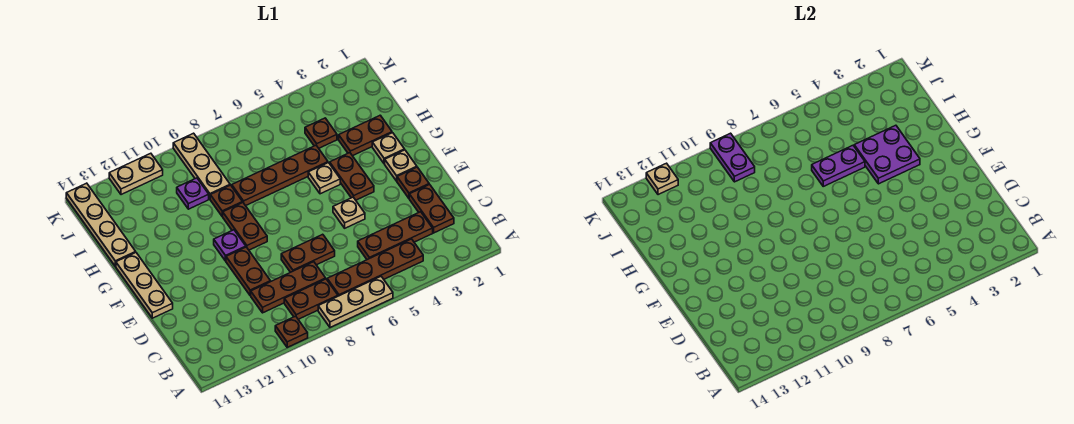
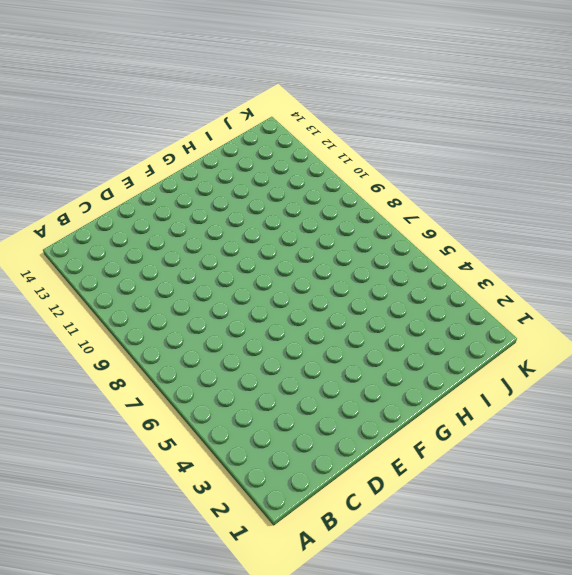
none -> tan plate A6:A8 level 1
none -> brown plate A10 level 1
none -> brown plate B4:B7 level 1
none -> brown plate B8:B9 level 1

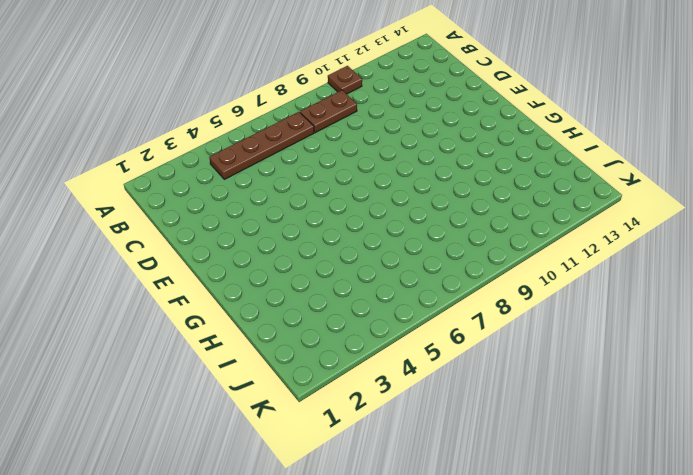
none -> tan plate A6:A8 level 1
none -> brown plate C2:D2 level 1
none -> brown plate C3:C5 level 1
none -> brown plate C8:C10 level 1

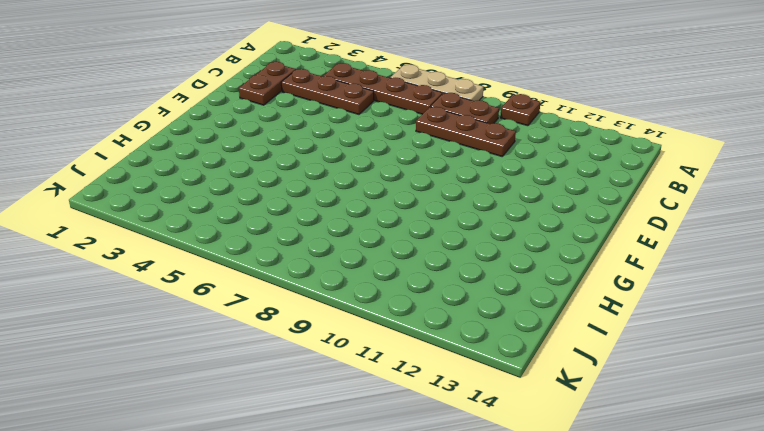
none -> brown plate D7:D8 level 1
none -> brown plate D10:E10 level 1
none -> brown plate E2 level 1
none -> tan plate E5 level 1

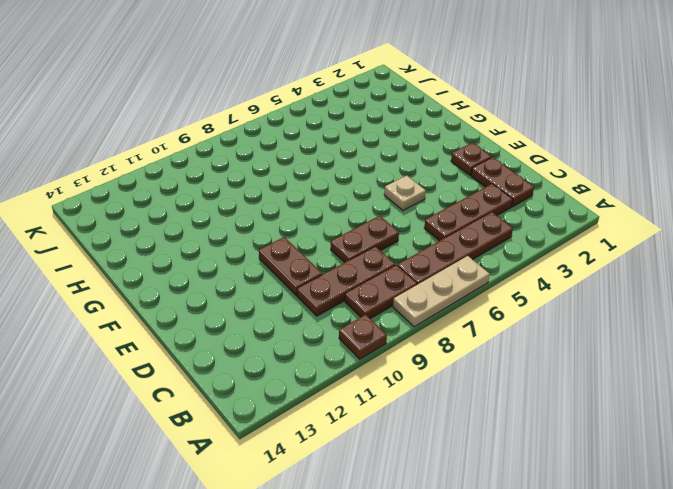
none -> tan plate E14:G14 level 1
none -> tan plate F2 level 1
none -> brown plate F4:G4 level 1
none -> brown plate F9:G9 level 1

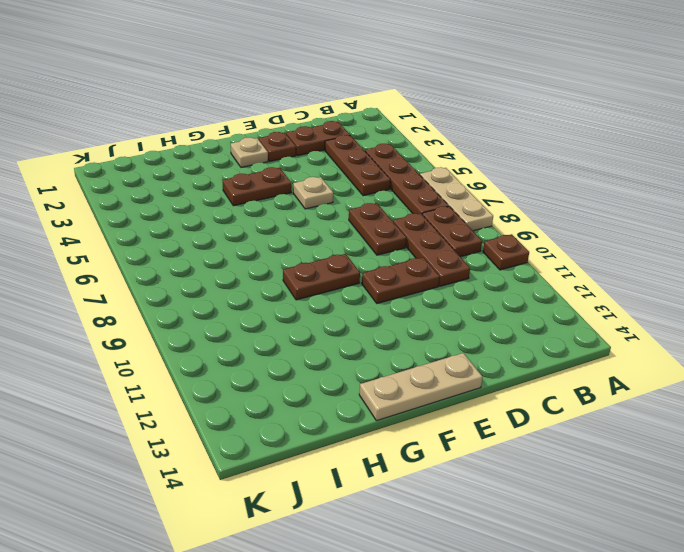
none -> purple plate F10 level 1
none -> tan plate G2 level 1
none -> tan plate G5 level 1
none -> brown plate H2:H3 level 1

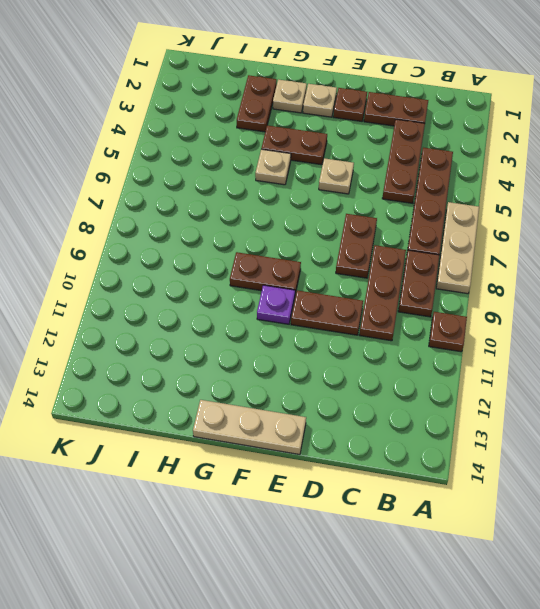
none -> brown plate H5:H8 level 1
none -> brown plate H9 level 1
none -> tan plate H14:K14 level 1
none -> brown plate I4 level 1

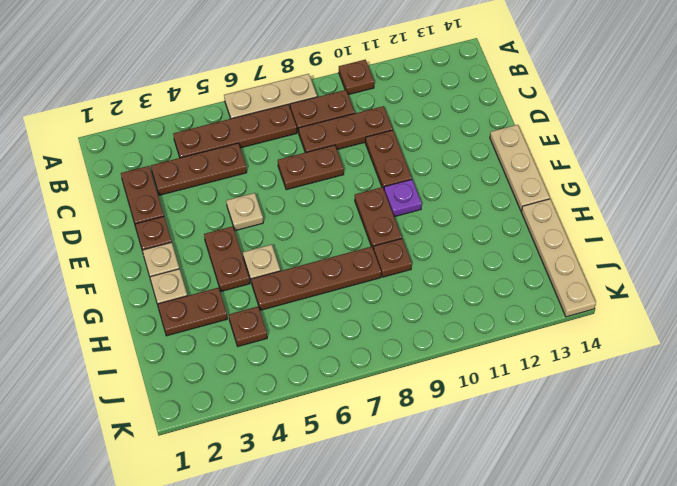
none -> tan plate I9:K9 level 1
none -> purple plate I10 level 1
none -> tan plate K11:K12 level 1
none -> purple plate G3:H4 level 2

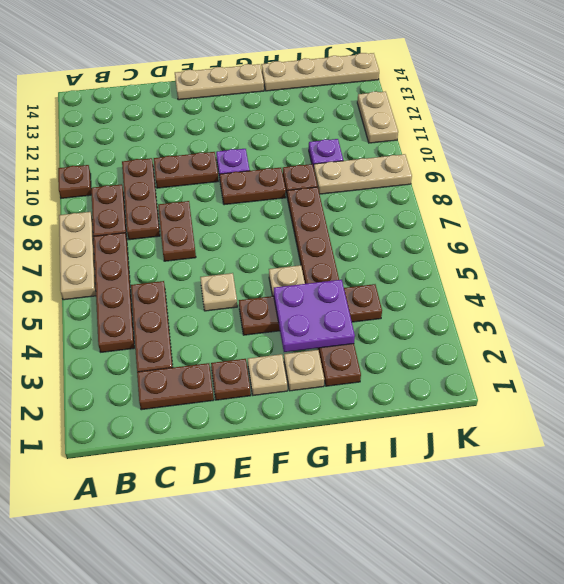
none -> purple plate H5:H6 level 2
none -> purple plate J9:K9 level 2
none -> tan plate K12 level 2

